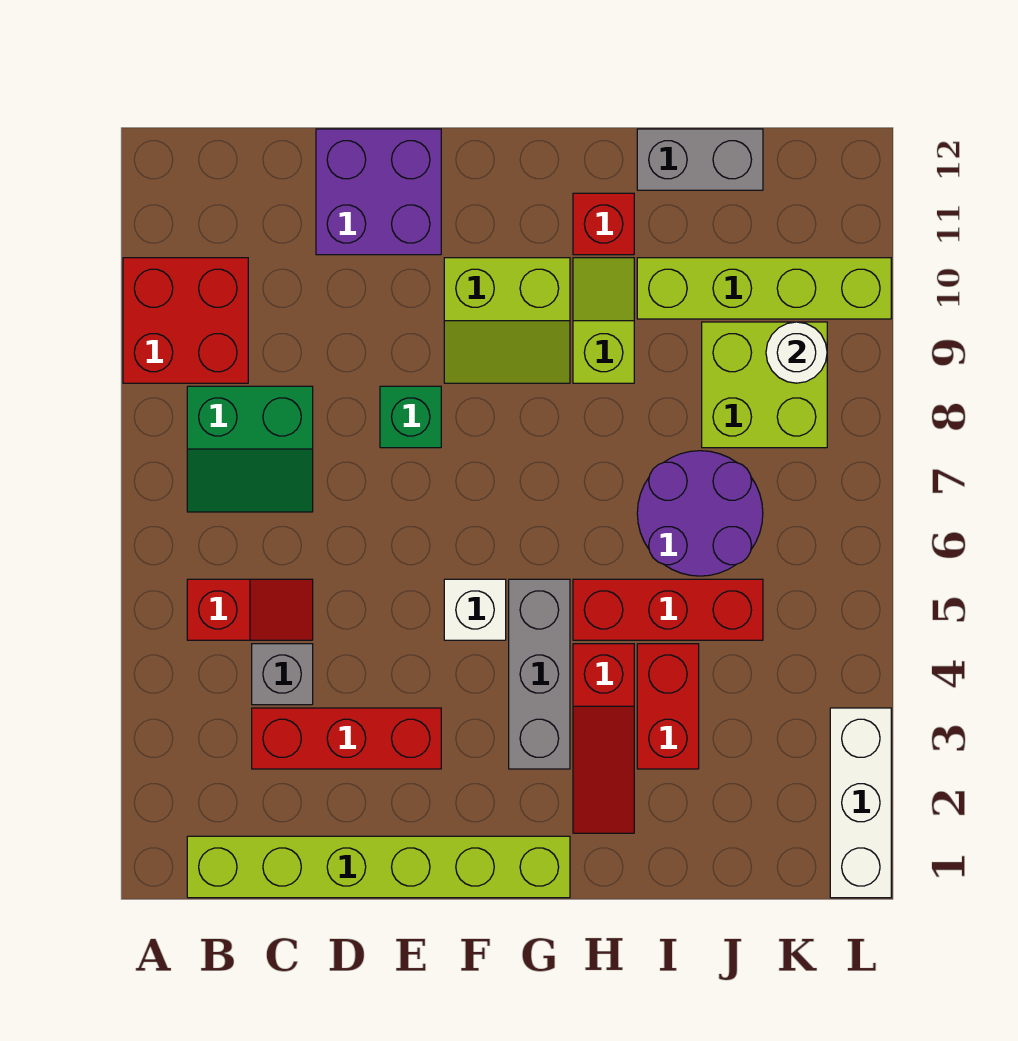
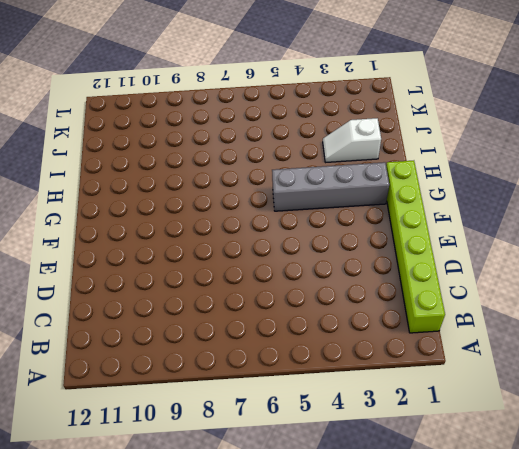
grey brick G2:G5 level 1 -> grey brick G3:G5 level 1
white slope I2:I3 level 1 top 2 -> red brick I3:I4 level 1
none -> red brick A9:B10 level 1
none -> red slope B5:C5 level 1 top B
none -> green slope B7:C8 level 1 top 8

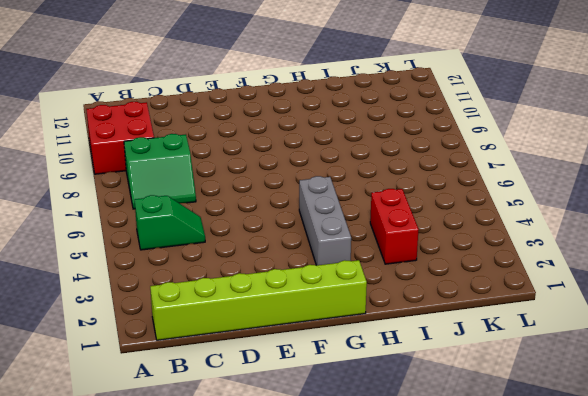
green slope B5:C5 level 1 top B -> red slope B5:C5 level 1 top B
none -> red brick C3:E3 level 1
none -> grey brick C4 level 1
none -> purple brick D11:E12 level 1

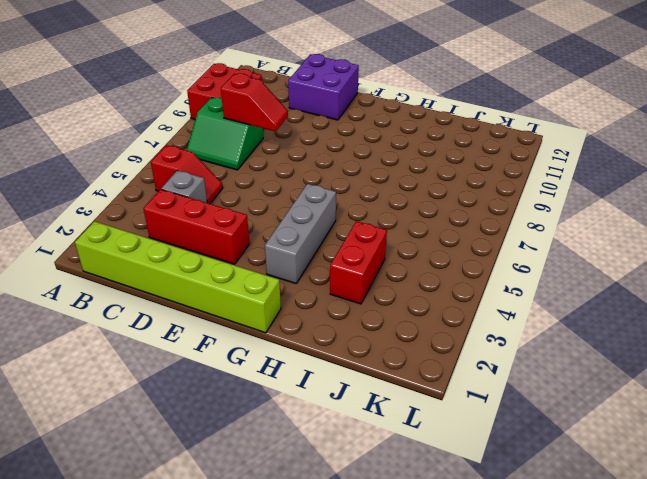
red slope C8:D8 level 2 top C -> none
none -> green brick E8 level 1
none -> white brick F5 level 1
none -> lime slope F9:G10 level 1 top 10

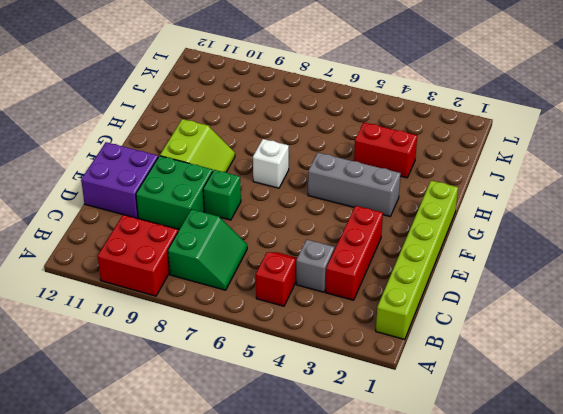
green brick D9:E10 level 1 -> none
white brick G7 level 1 -> white brick F5 level 1
none -> red slope H2:H4 level 1 top 4
none -> red brick H5:J5 level 1
none -> lime slope H9:H10 level 1 top 9

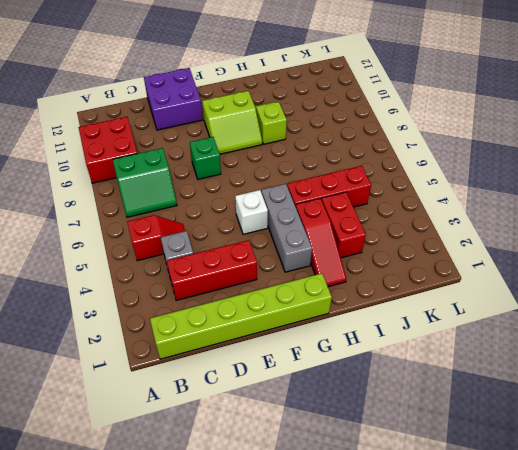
none -> red brick H11 level 1
none -> purple round brick I6:J7 level 1
none -> lime brick I10:L10 level 1

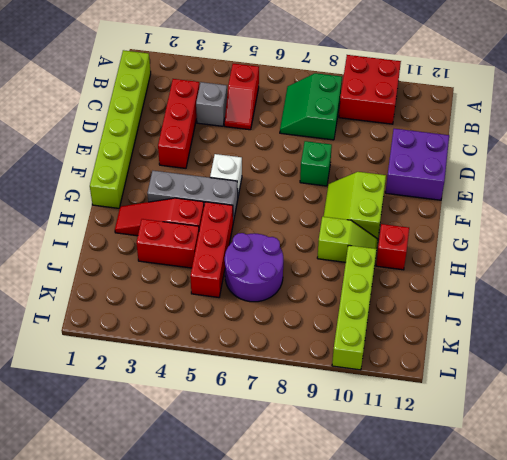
none -> grey brick I12:J12 level 1
none -> lime brick J8:K9 level 1
none -> white brick L1:L3 level 1

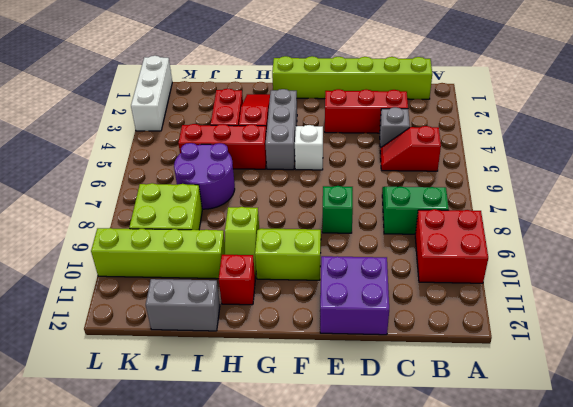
none -> white round brick K9 level 2

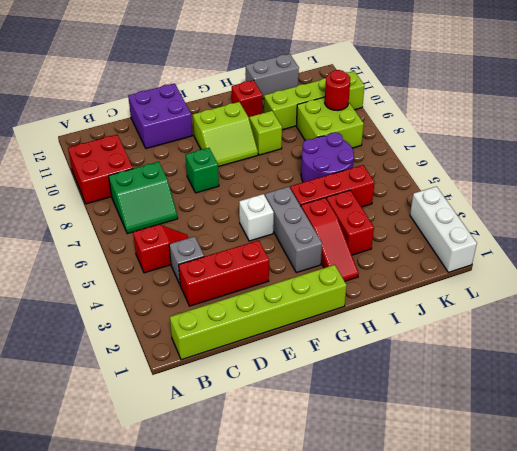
red round brick K9 level 2 -> white round brick K9 level 2

